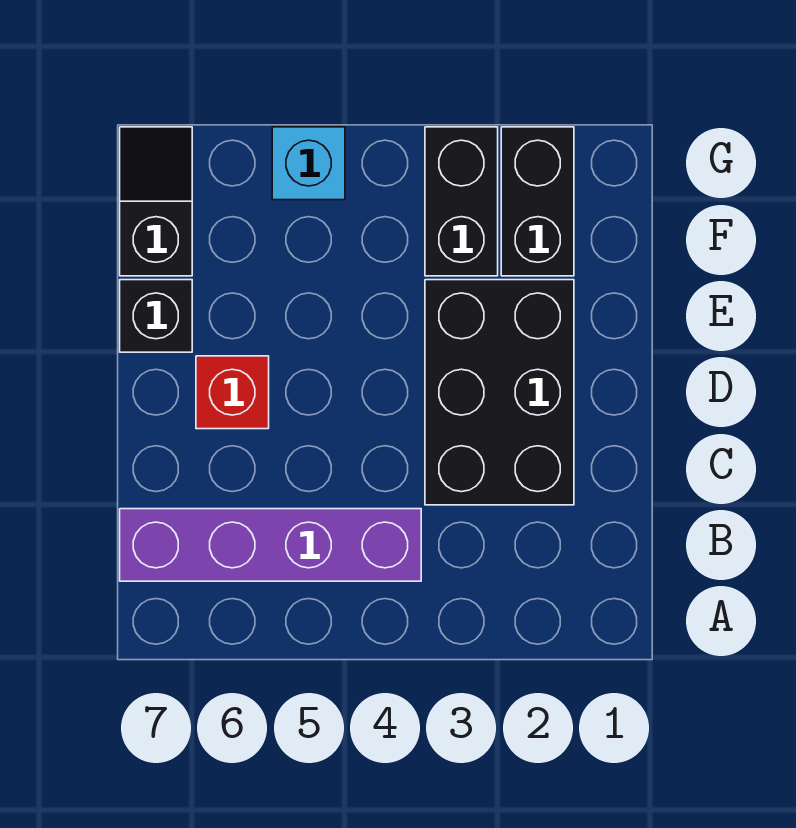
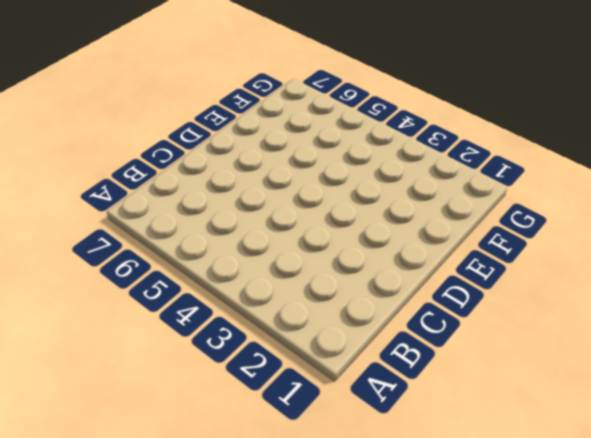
none -> purple brick B4:B7 level 1
none -> black brick C2:E3 level 1

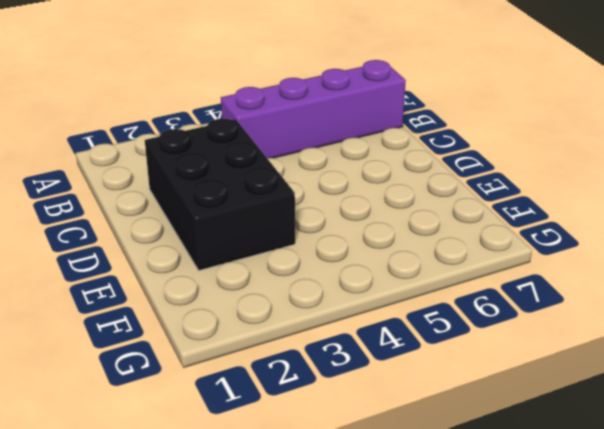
none -> red brick D6 level 1
none -> black brick E7 level 1

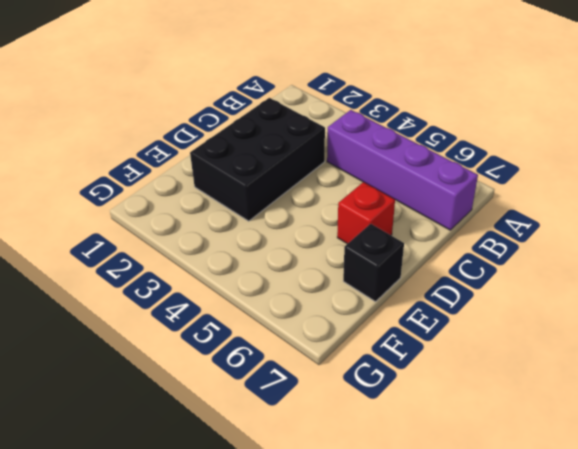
none -> black brick F2:G2 level 1
none -> black brick F3:G3 level 1

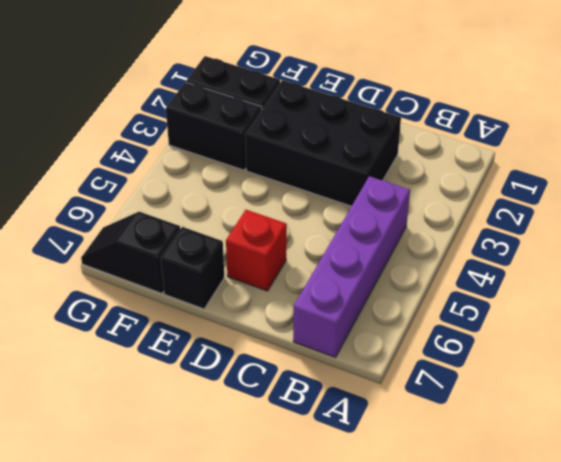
none -> cyan brick G5 level 1

